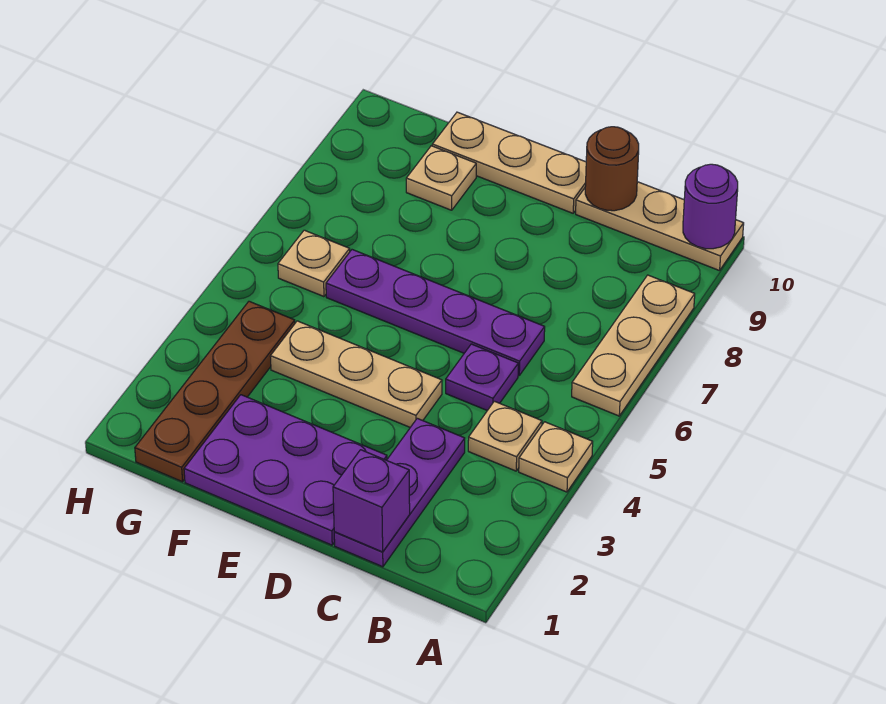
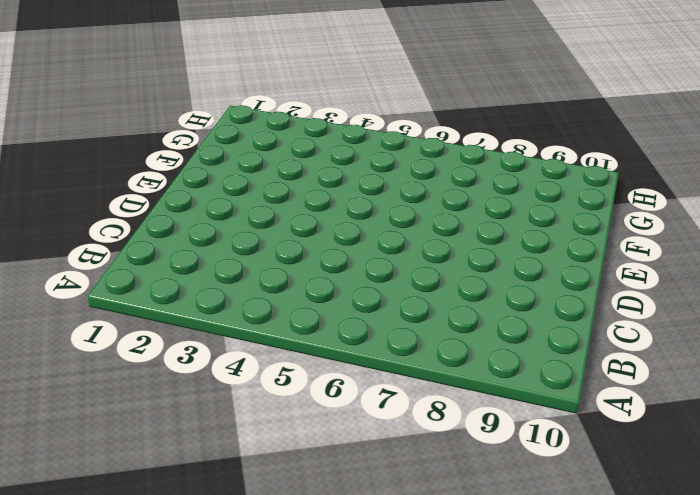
none -> tan plate A4 level 1
none -> tan plate A6:A8 level 1
none -> tan plate A10:C10 level 1

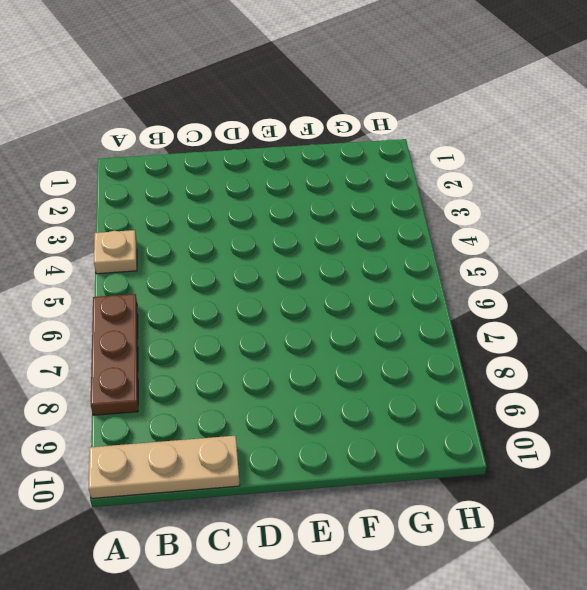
brown plate A6:A8 level 1 -> tan plate A6:A8 level 1
none -> tan plate B4 level 1
none -> purple plate C1:C3 level 1
none -> purple plate C5 level 1

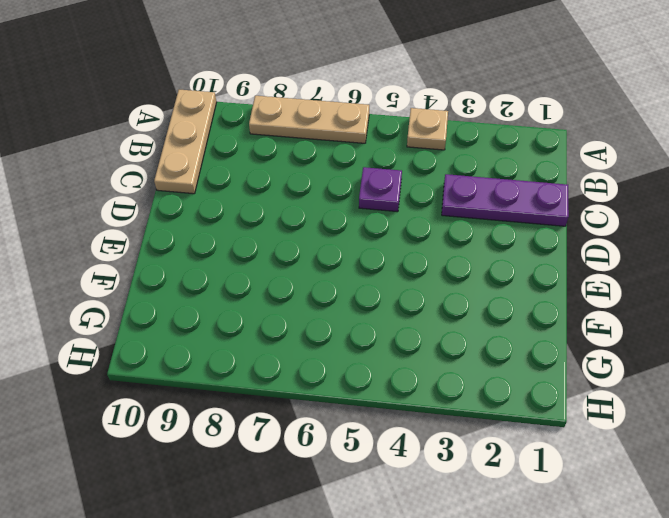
none -> tan plate B4 level 1
none -> purple plate C6:F6 level 1
none -> purple plate D1:F2 level 1

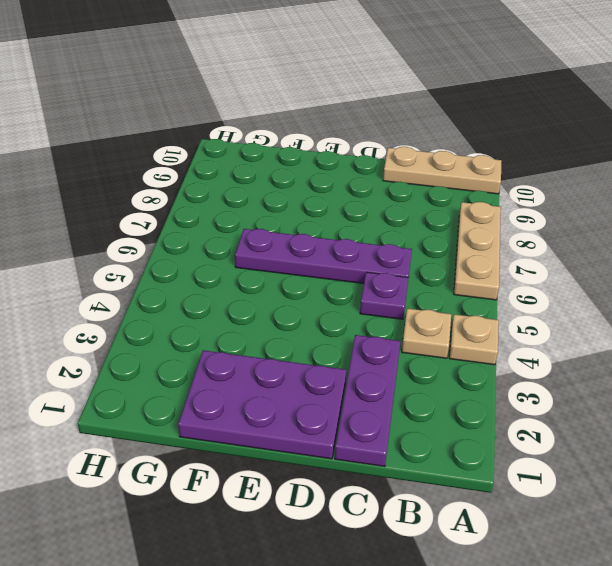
none -> tan plate D4:F4 level 1
none -> tan plate D10:F10 level 1
none -> tan plate F9 level 1

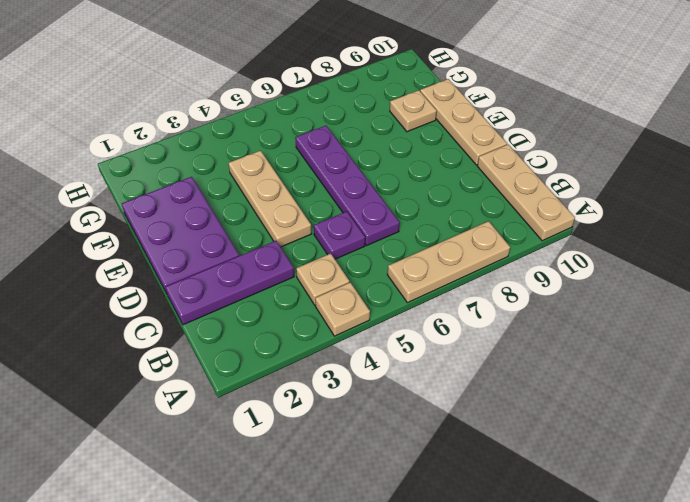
none -> brown plate G1:G4 level 1
none -> tan plate G6 level 1
none -> purple round brick A10 level 2

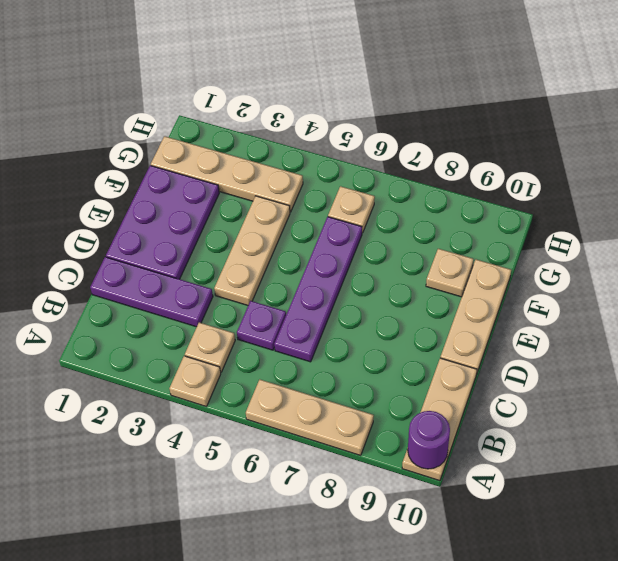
tan plate G1:G4 level 1 -> brown plate G1:G4 level 1
none -> purple brick C1 level 2
none -> brown round brick C10 level 2

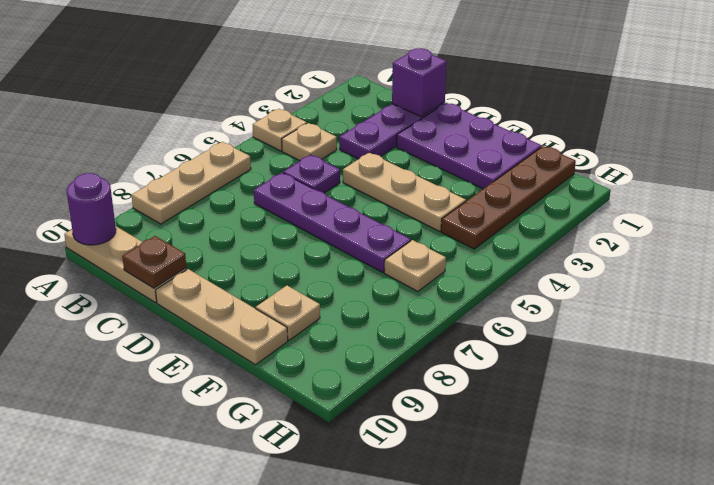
brown plate C10 level 2 -> brown round brick C10 level 2

